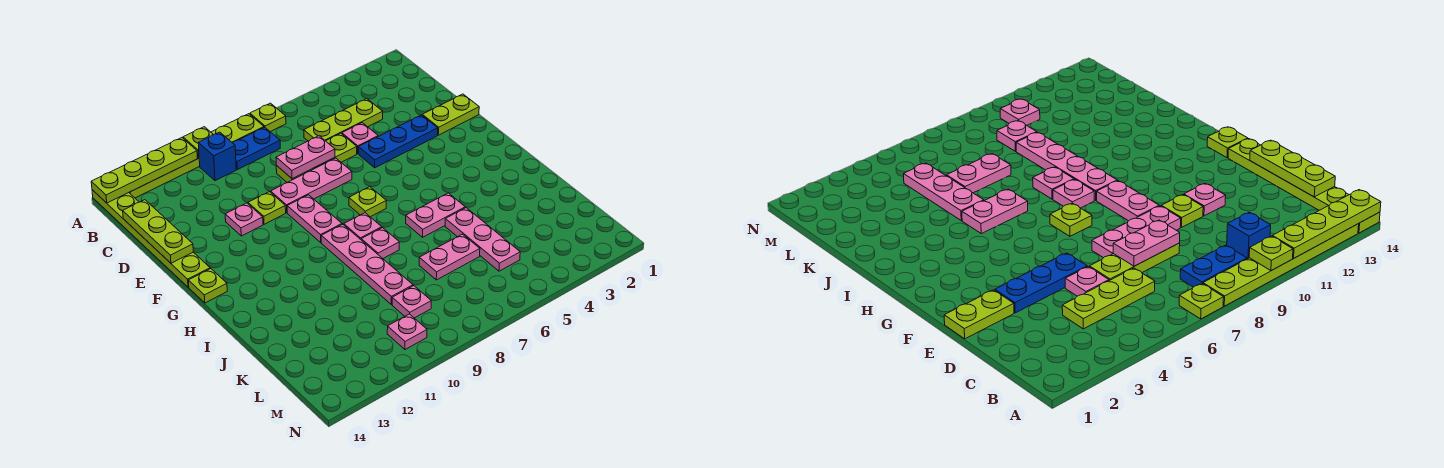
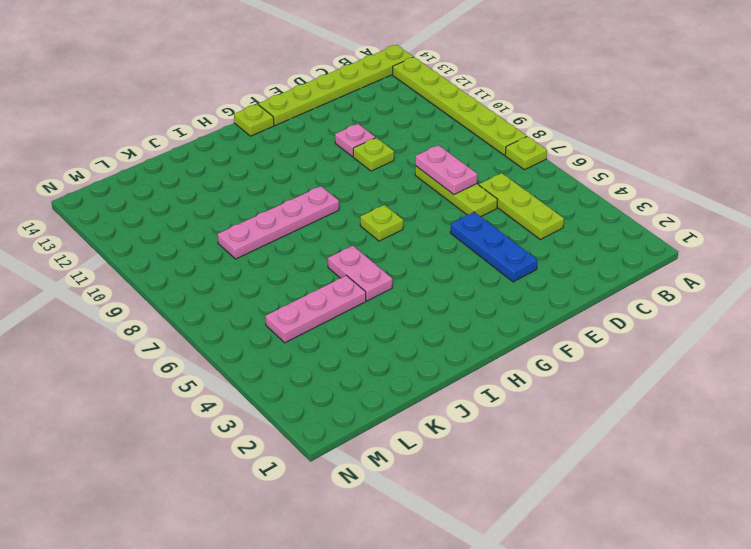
none -> blue plate B8:B9 level 1
none -> blue brick B10 level 1
none -> pink plate D5 level 1

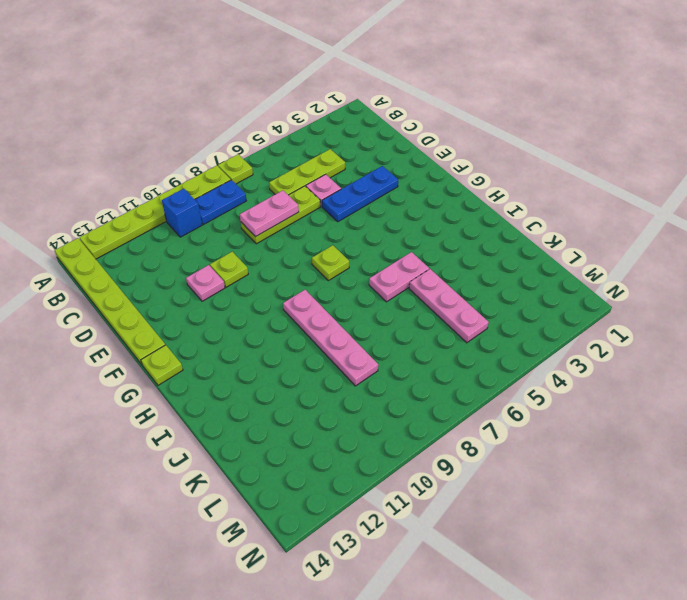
none -> lime plate E1:E2 level 1
none -> pink plate E7:E9 level 1
none -> pink plate F9:G9 level 1

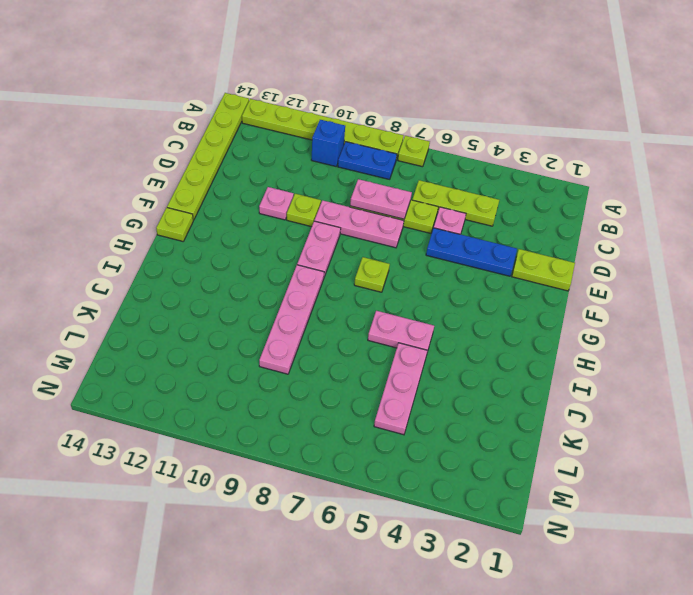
none -> pink plate H8 level 1
none -> pink plate I8 level 1
none -> pink plate K6:K7 level 1

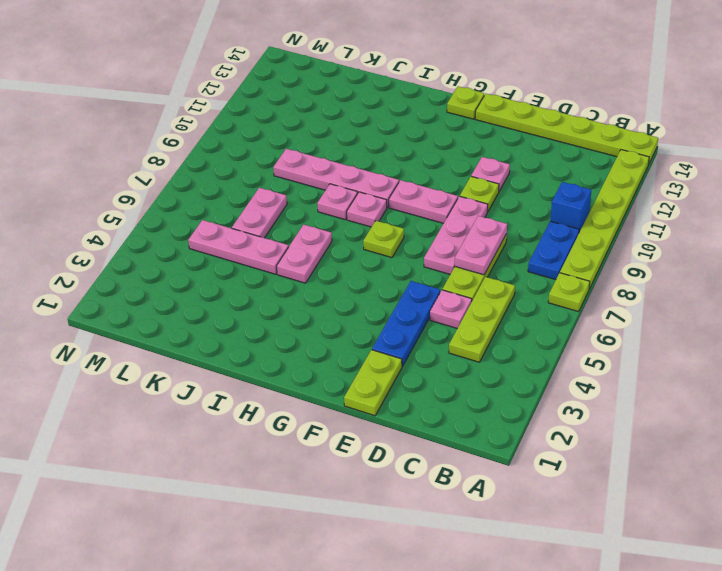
none -> pink plate L9 level 1
none -> pink plate M10 level 1
none -> lime plate A10 level 2

